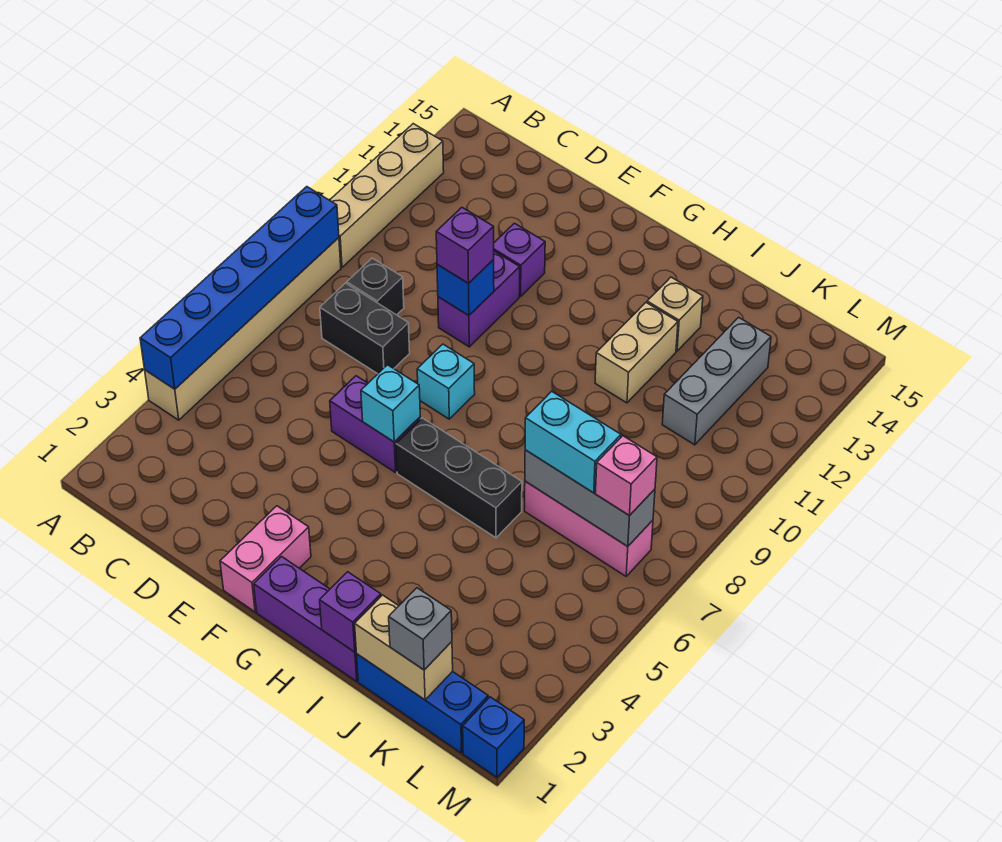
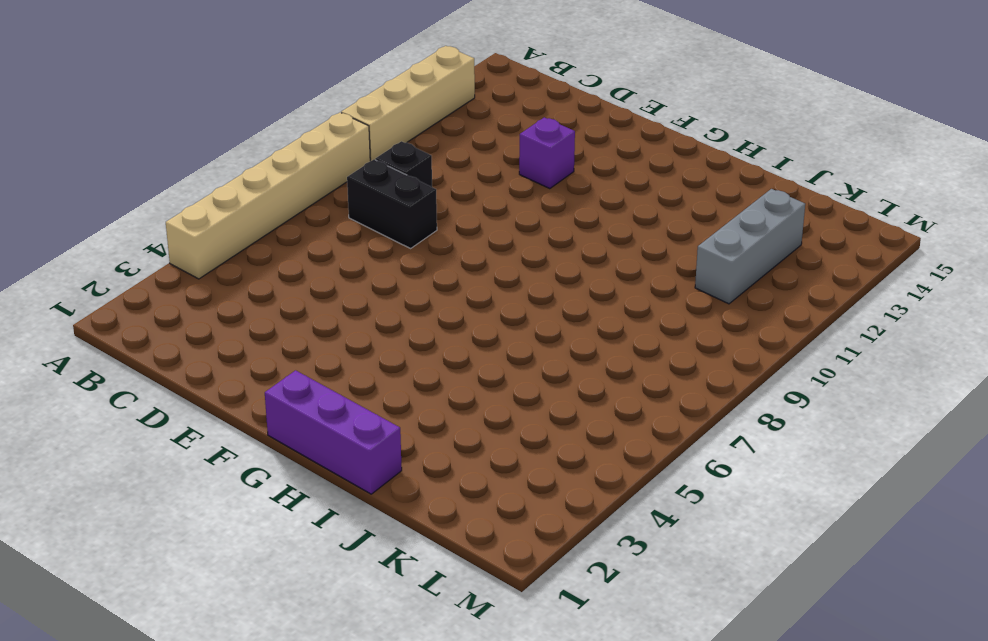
none -> purple brick E6:F6 level 1
none -> purple brick E10:E11 level 1
none -> pink brick F1:F2 level 1

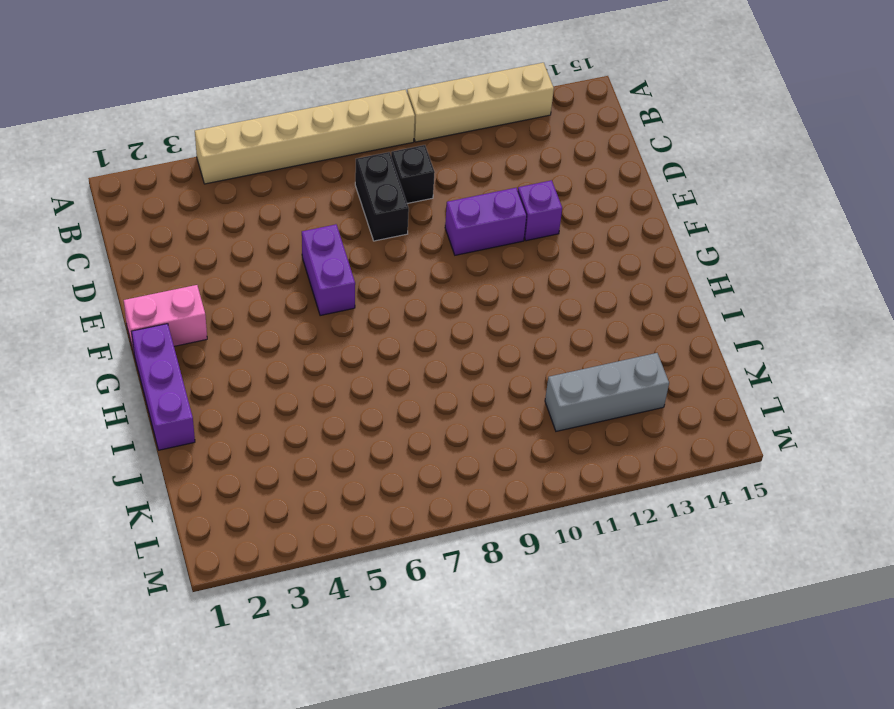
none -> cyan brick F8 level 1
none -> black brick G6:I6 level 1
none -> tan brick I11:I12 level 1

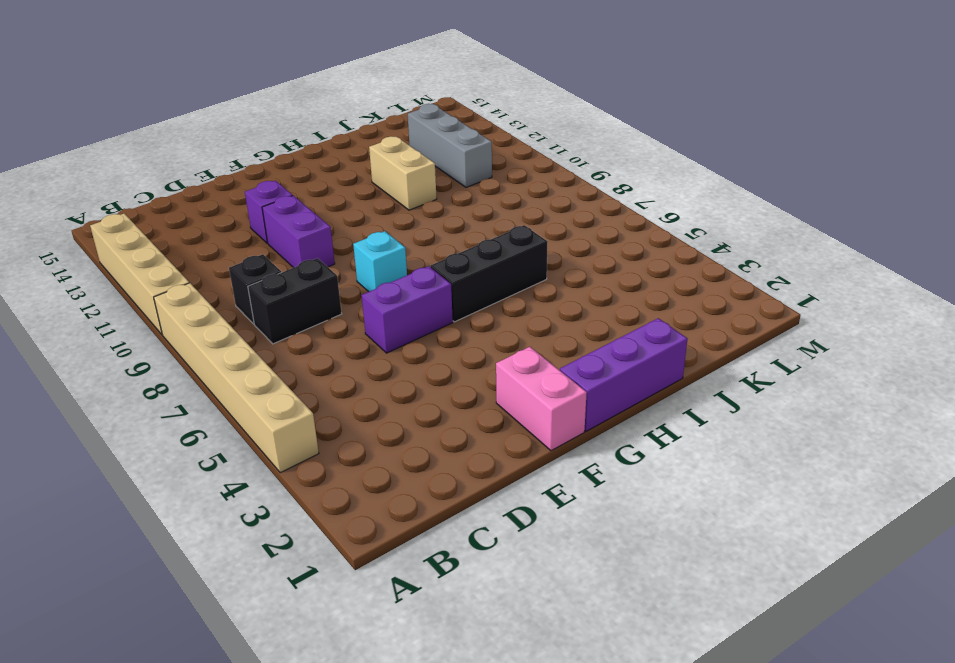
none -> tan brick I13 level 1
none -> blue brick J1:L1 level 1
none -> pink brick J7:L7 level 1

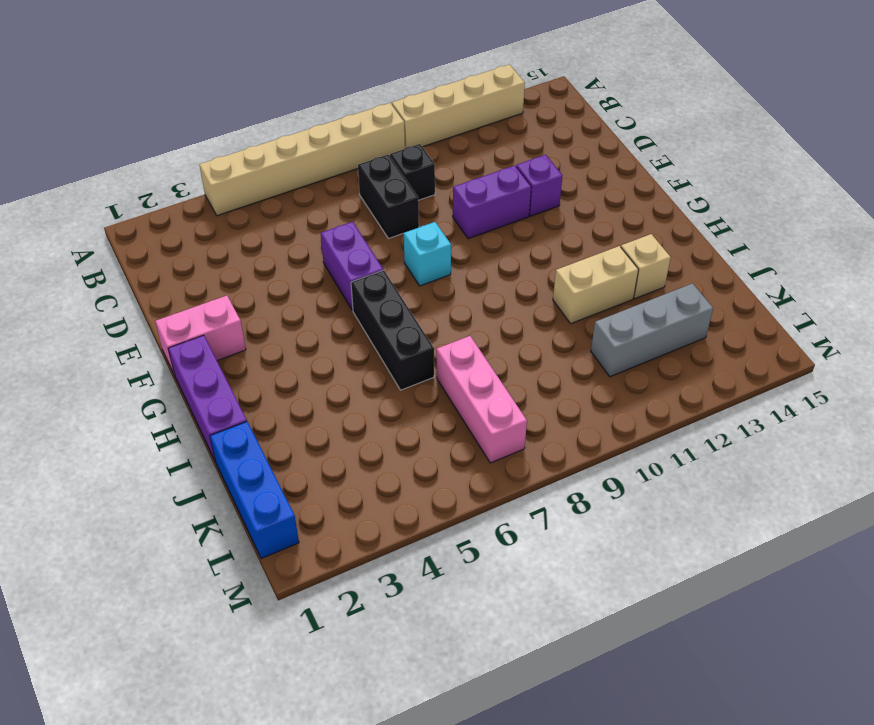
none -> blue brick M1 level 1
none -> blue brick A4:A9 level 2
none -> blue brick E10 level 2

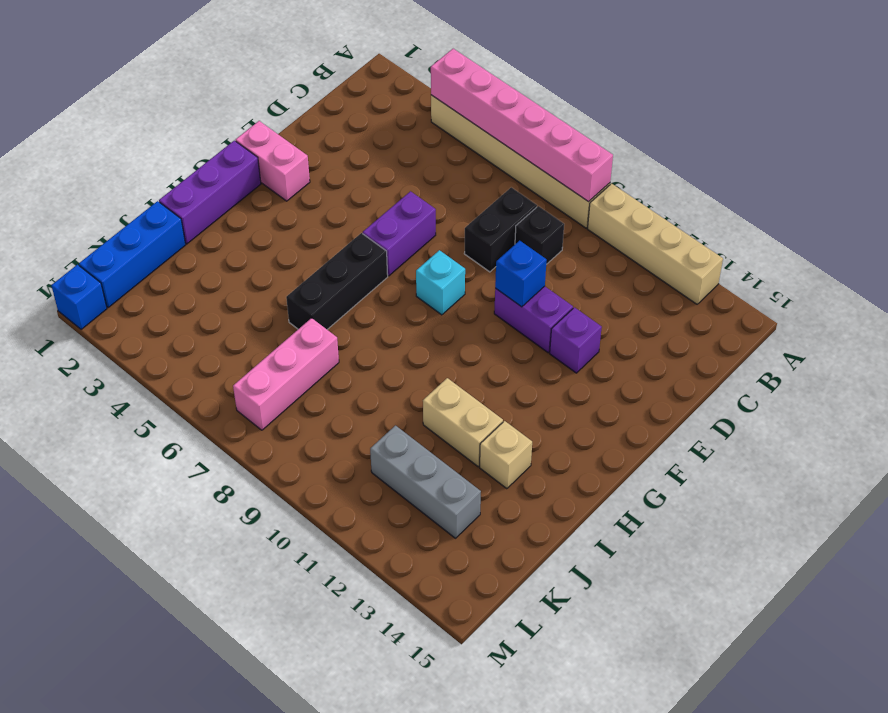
pink brick A4:A9 level 2 -> blue brick A4:A9 level 2
none -> cyan brick F6 level 2
none -> purple brick I1 level 2
none -> tan brick J1:K1 level 2

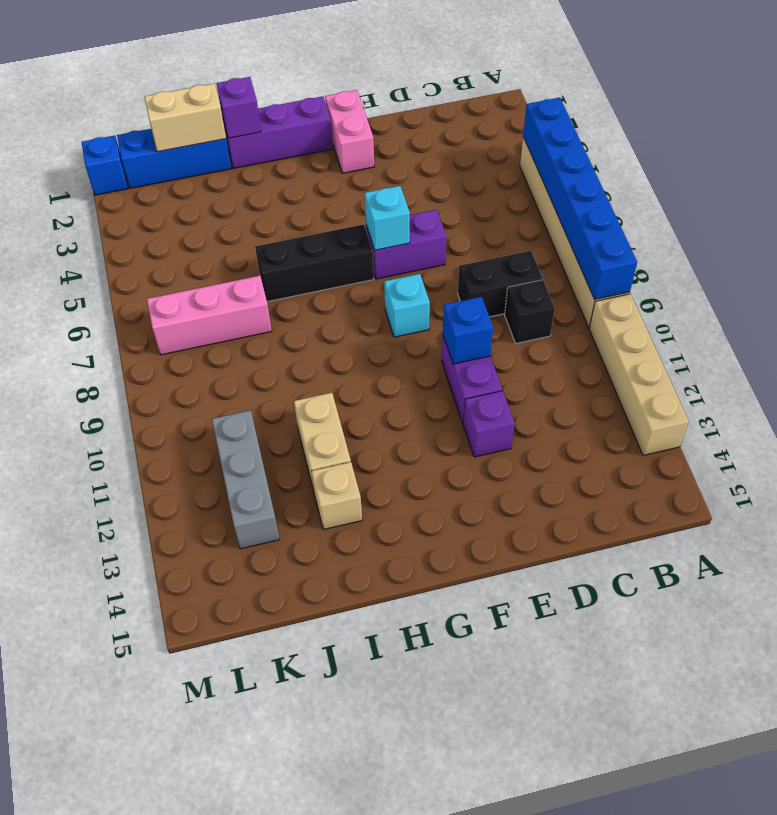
none -> grey brick J7:L7 level 2
none -> purple brick E10 level 3
none -> cyan brick J7:K7 level 3

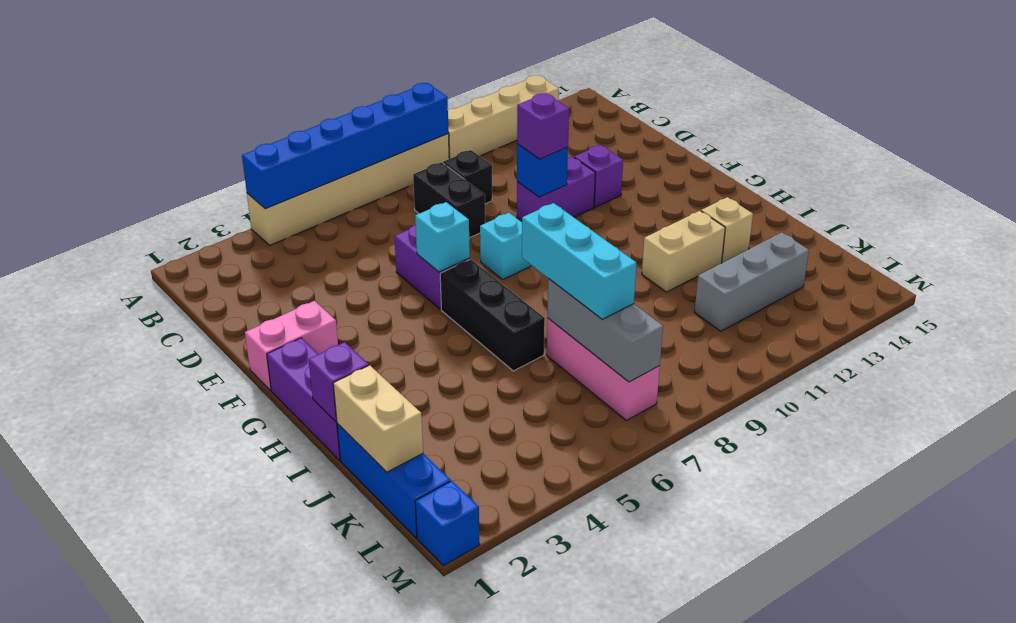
cyan brick I7:K7 level 3 -> cyan brick J7:K7 level 3
none -> grey brick K1 level 3
none -> pink brick L7 level 3

